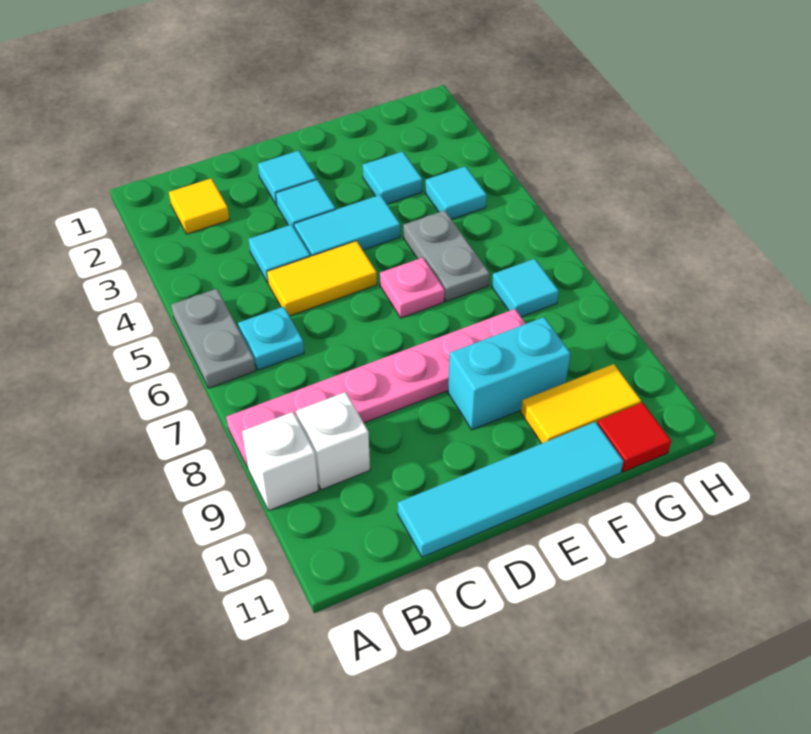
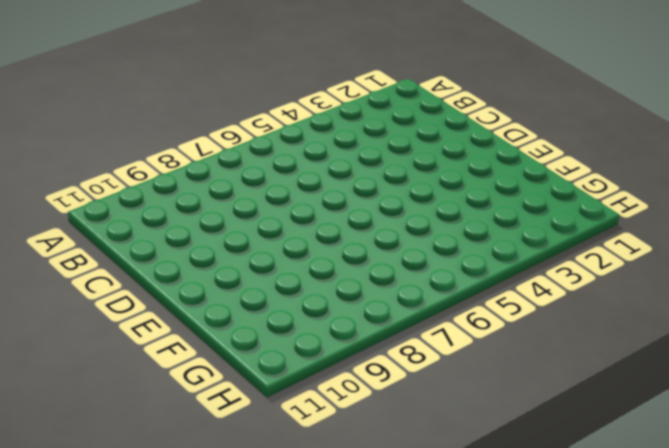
none -> grey plate A5:A6 level 1
none -> pink plate A8:F8 level 1
none -> white brick A9 level 1

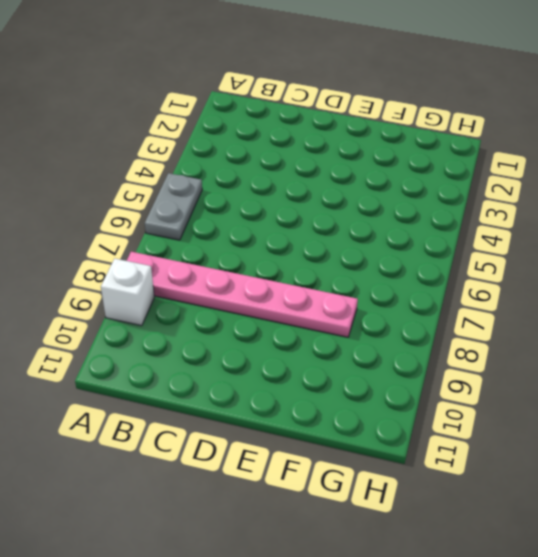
none -> yellow tile B2 level 1
none -> cyan plate B6 level 1
none -> white brick B9 level 1

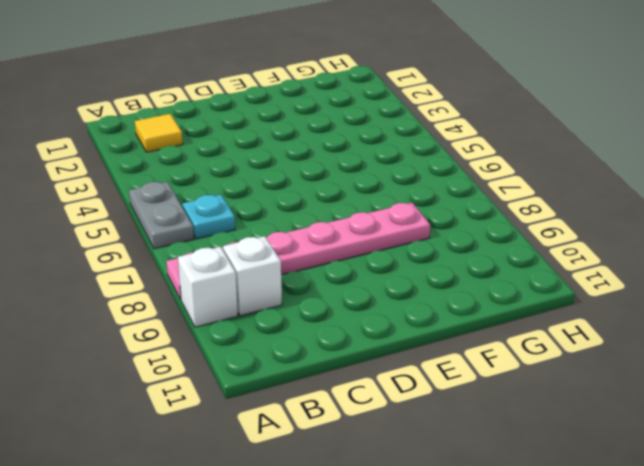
none -> cyan tile C4 level 1
none -> yellow tile C5:D5 level 1
none -> cyan tile C11:F11 level 1

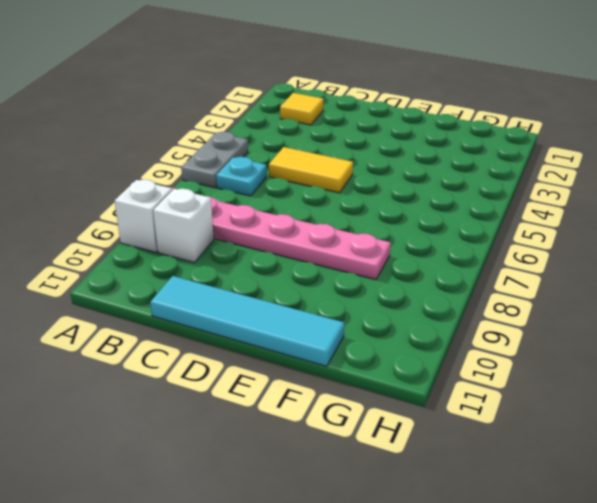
none -> cyan tile C4 level 1
none -> cyan tile D2 level 1
none -> cyan tile D3 level 1

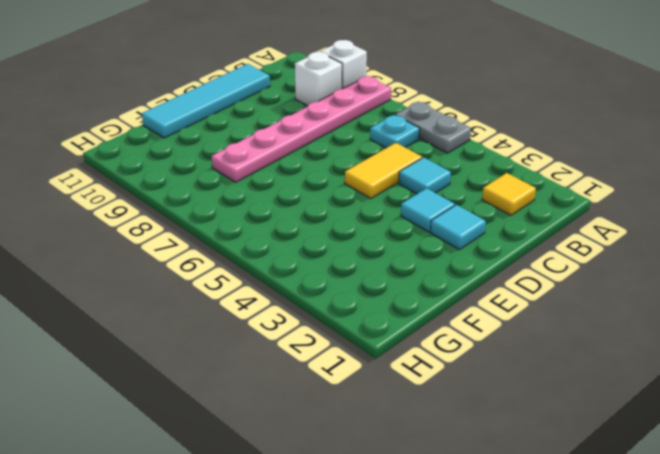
none -> cyan tile D4:E4 level 1
none -> pink plate E6 level 1
none -> cyan brick E9:F9 level 1

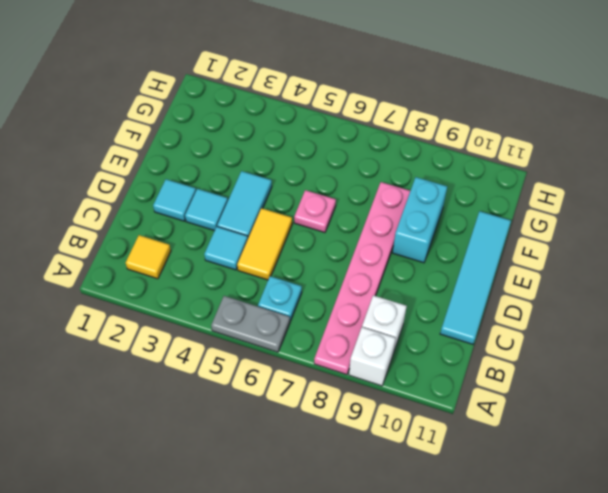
none -> cyan tile F3 level 1
none -> grey plate F5:F6 level 1
none -> yellow tile F10:G10 level 1

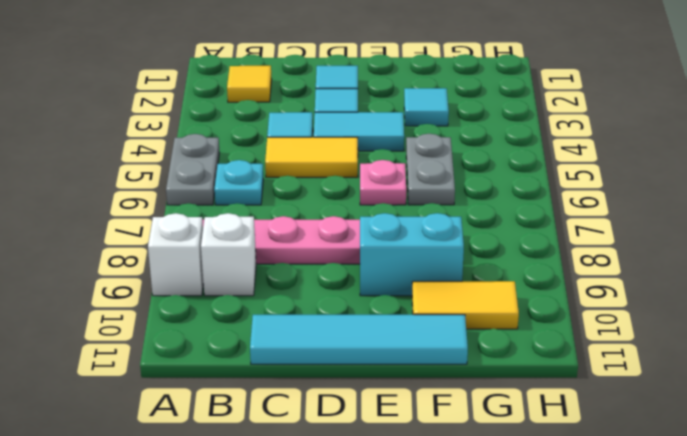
none -> cyan tile G4 level 1
none -> cyan tile G7 level 1
none -> red tile G11 level 1

